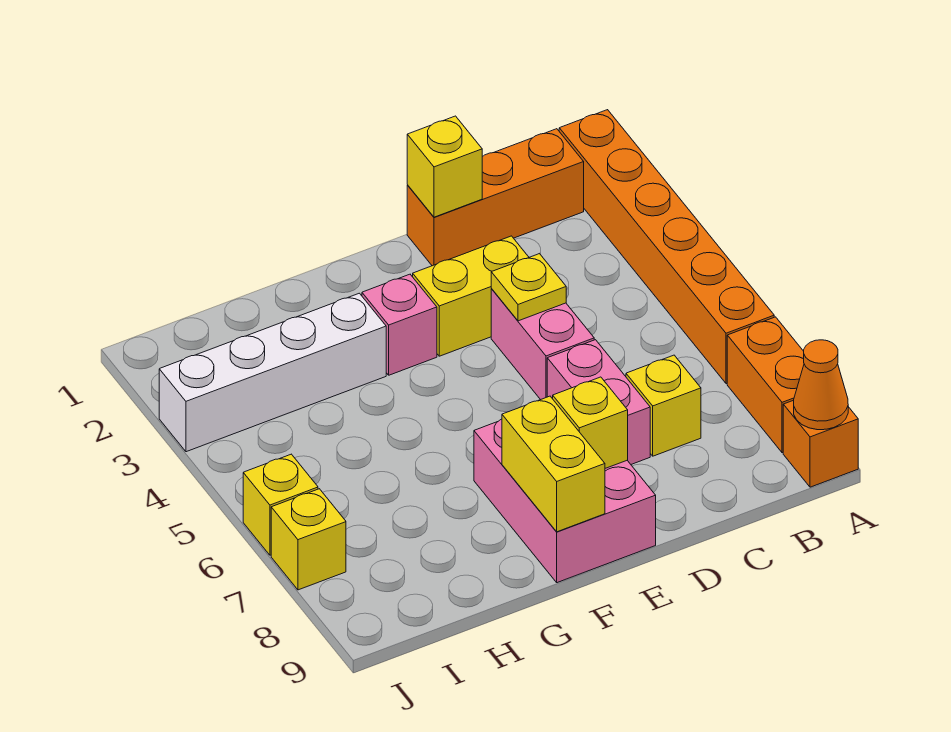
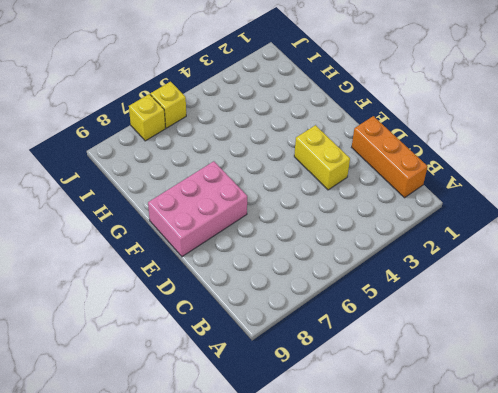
none -> orange brick A1:A6 level 1
none -> orange brick A7:A8 level 1
none -> orange brick A9 level 1

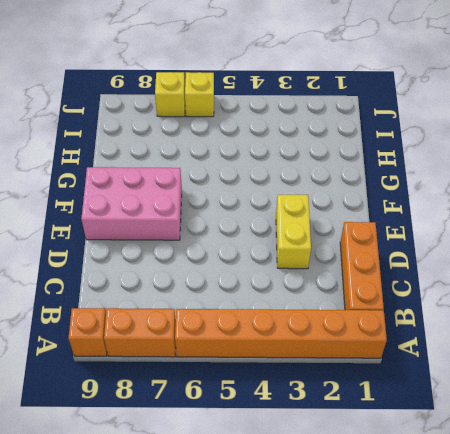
none -> yellow brick C7 level 1
none -> pink brick D4:D5 level 1
none -> pink brick D6:D7 level 1

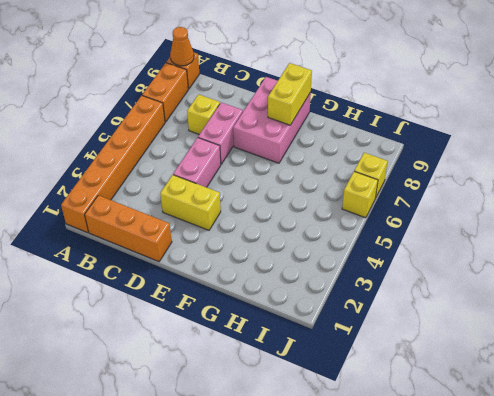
none -> pink brick F3 level 1
none -> white brick G3:J3 level 1
none -> yellow brick D1 level 2

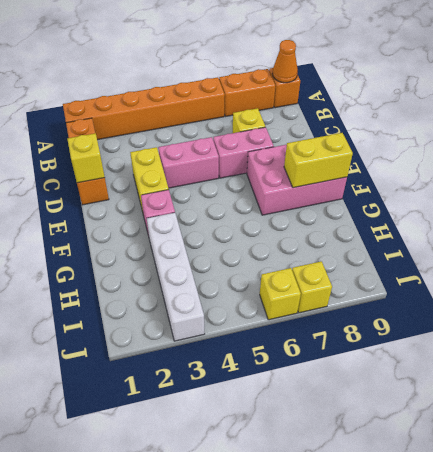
none -> yellow plate D4 level 2
none -> yellow brick E8 level 2

